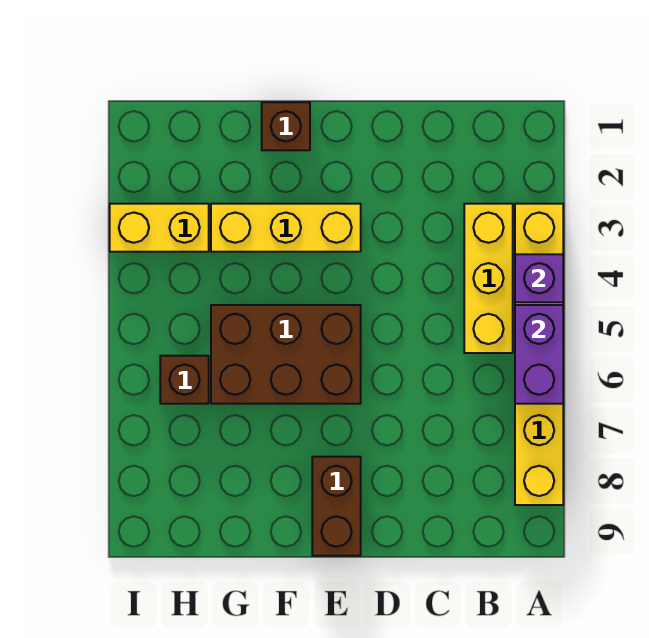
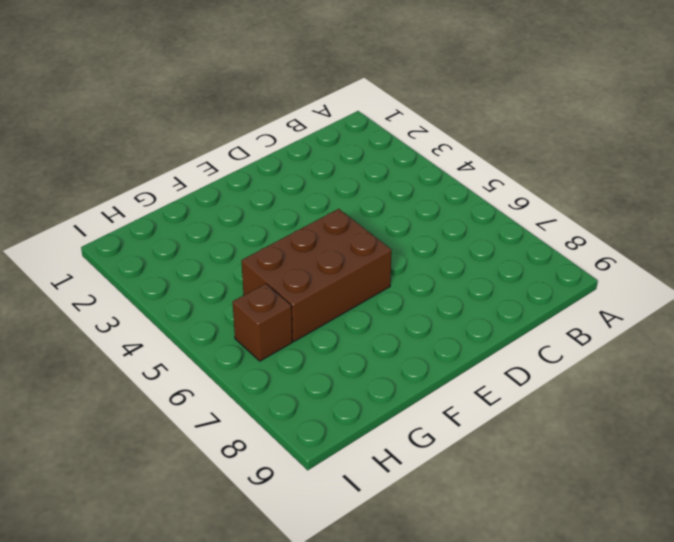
none -> yellow brick A3:A8 level 1
none -> yellow brick B3:B5 level 1

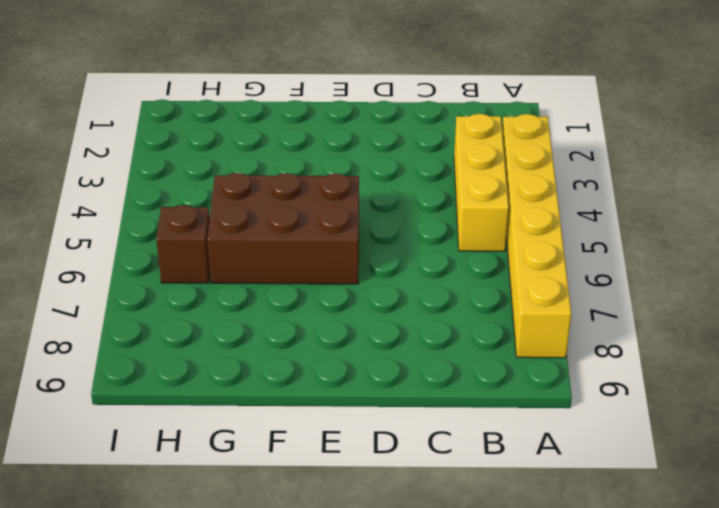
none -> yellow brick E3:G3 level 1
none -> brown brick E8:E9 level 1

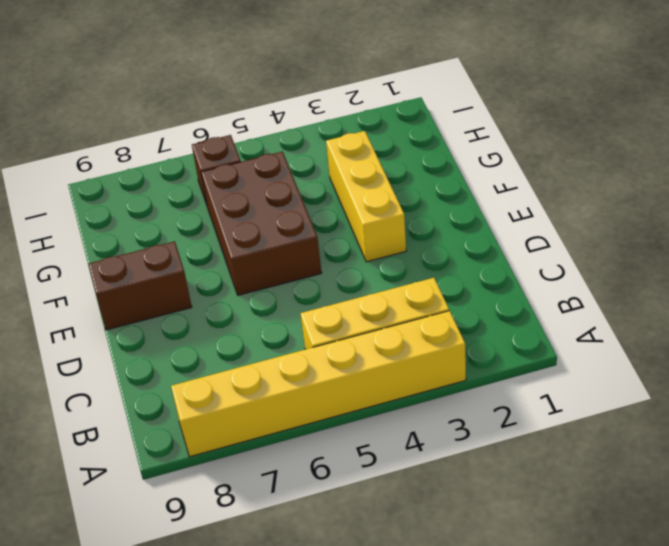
none -> brown brick F1 level 1
none -> yellow brick H3:I3 level 1

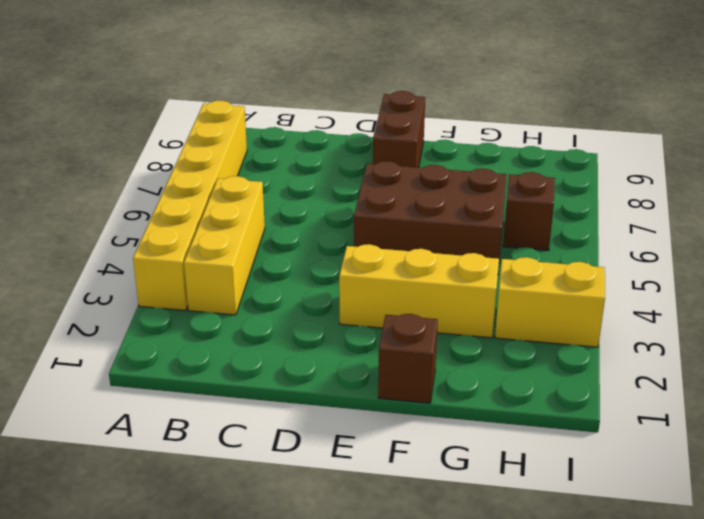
none -> purple brick A4 level 2
none -> purple brick A5:A6 level 2

